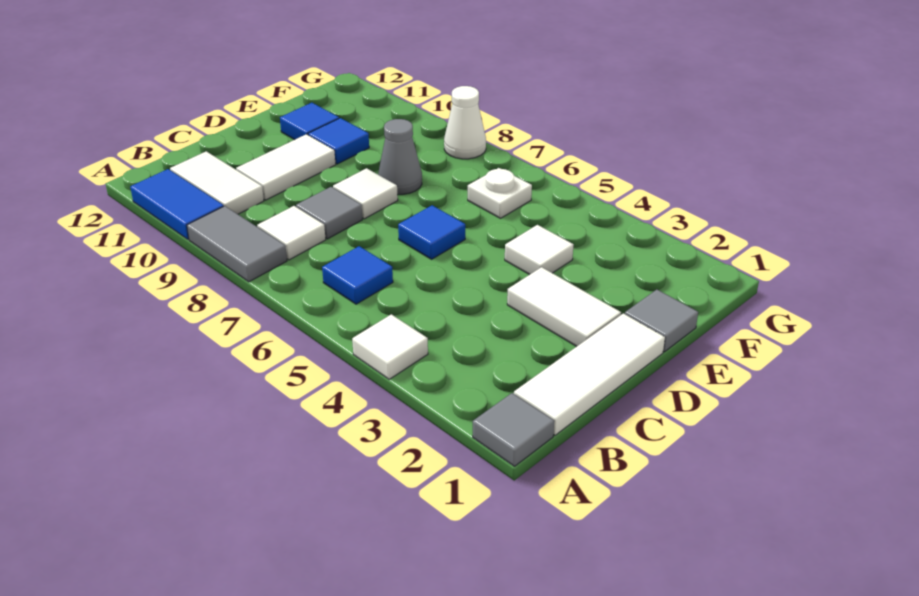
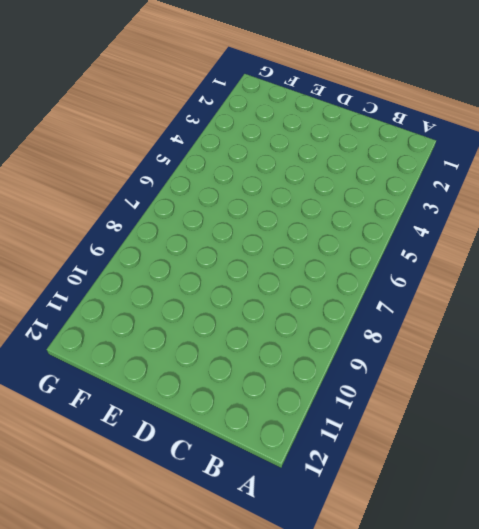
none -> grey tile A1 level 1
none -> white tile A4 level 1
none -> grey tile A8:A9 level 1

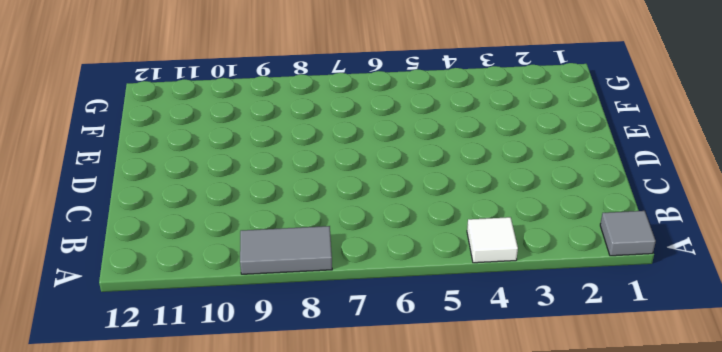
none -> blue tile A10:A11 level 1
none -> white tile B1:D1 level 1
none -> blue tile B6 level 1

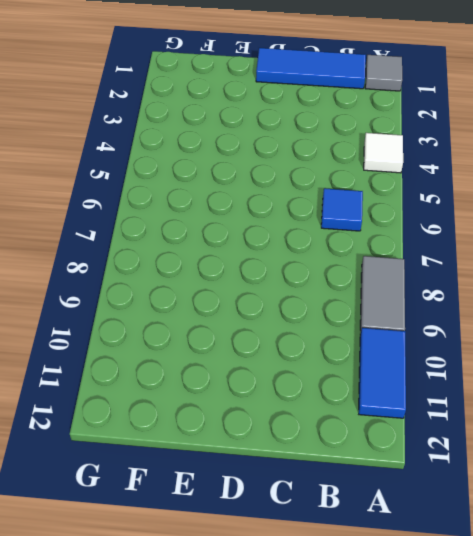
blue tile B1:D1 level 1 -> white tile B1:D1 level 1
none -> white tile B8 level 1
none -> white tile B10:B11 level 1
none -> grey tile C8 level 1

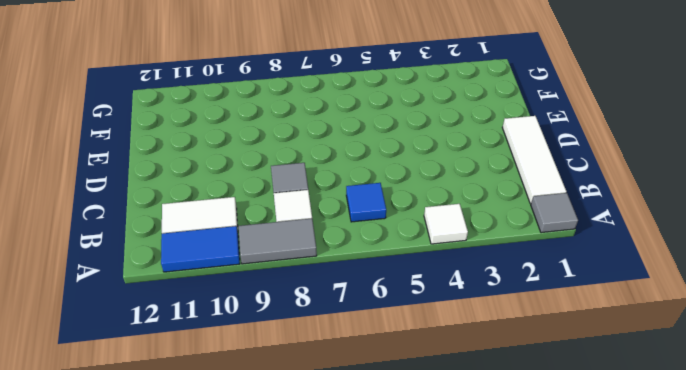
none -> white tile C10:D10 level 1
none -> white tile D2:D3 level 1
none -> blue tile D6 level 1

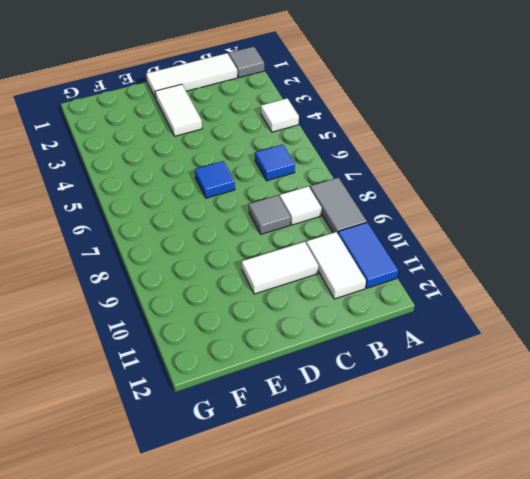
none -> white tile D8 level 1
none -> grey tile E1 level 1
none -> white tile E4 level 1

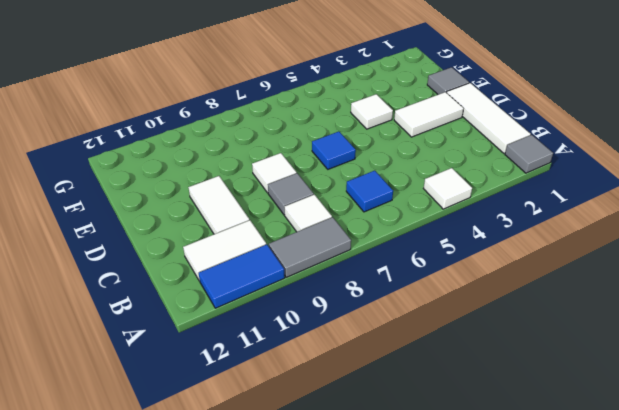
none -> grey cone E8 level 1
none -> blue tile E10 level 1
none -> blue tile E11 level 1

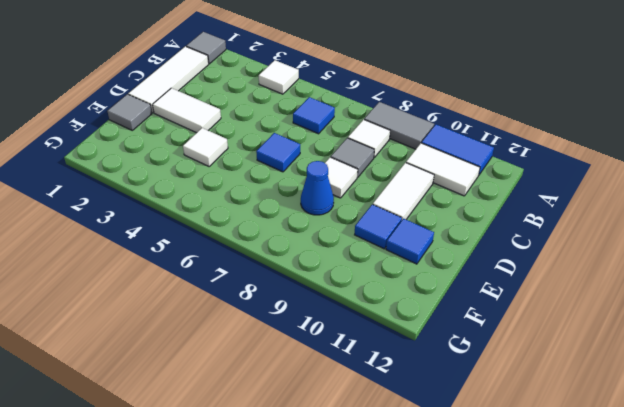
blue cone E8 level 1 -> grey cone E8 level 1
none -> white plate F6 level 1
none -> white cone G8 level 1

